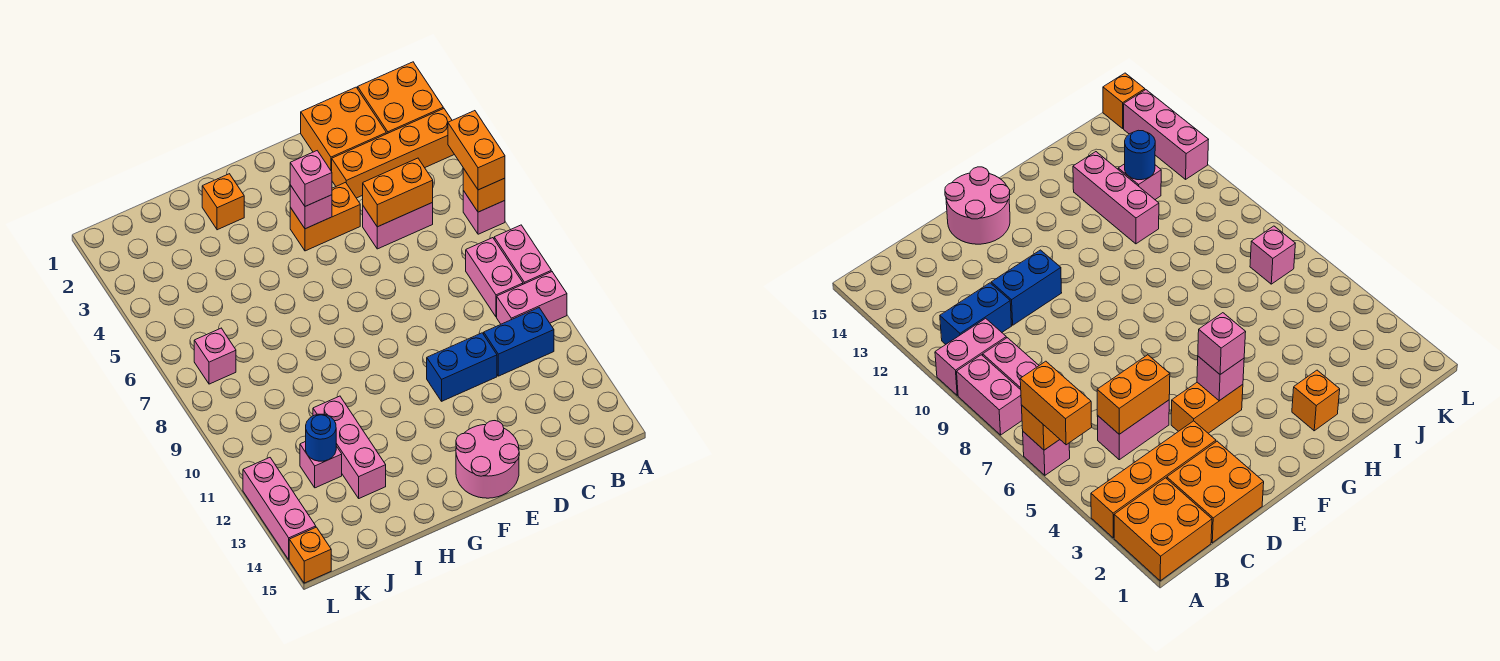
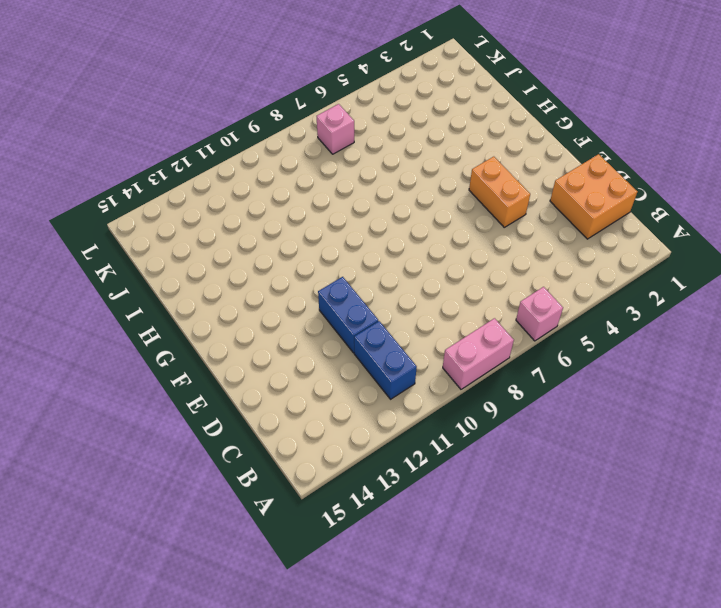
none -> orange brick A1:B2 level 1
none -> orange brick A3:D3 level 1
none -> pink brick A10:B10 level 1

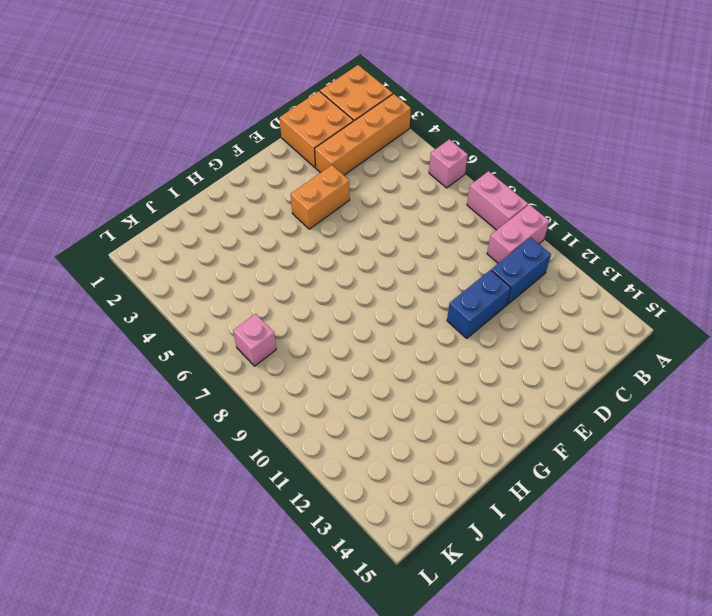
none -> pink brick B8:B9 level 1
none -> pink brick C5:D5 level 1
none -> pink round brick E14:F15 level 1

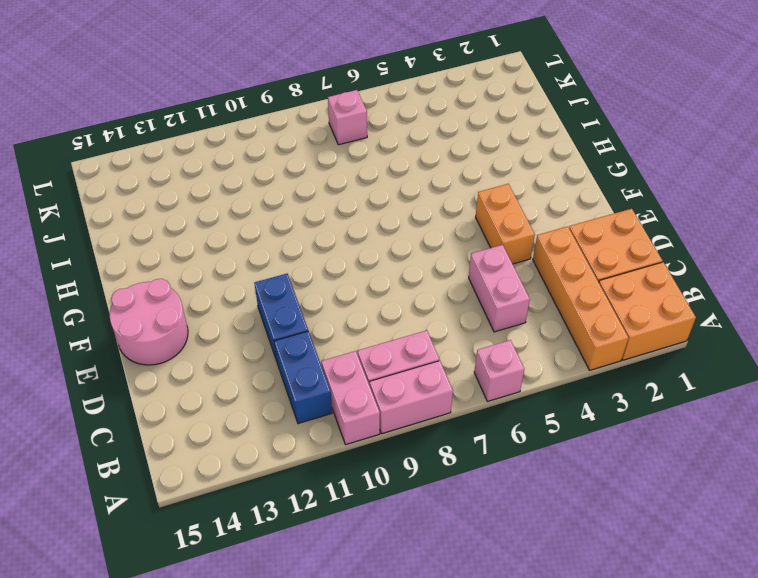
none -> orange brick H2 level 1
none -> pink brick I11:I13 level 1
none -> pink brick J12 level 1

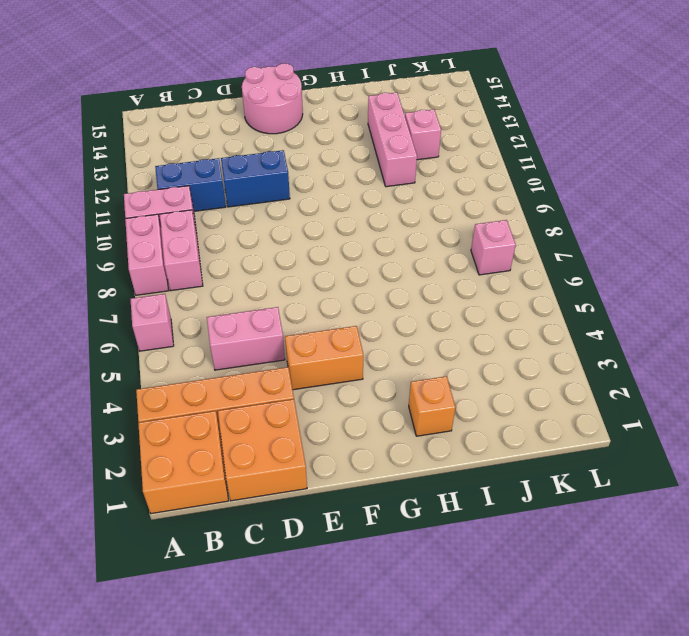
none -> pink brick L12:L14 level 1
none -> orange brick L15 level 1
none -> orange brick A6 level 2

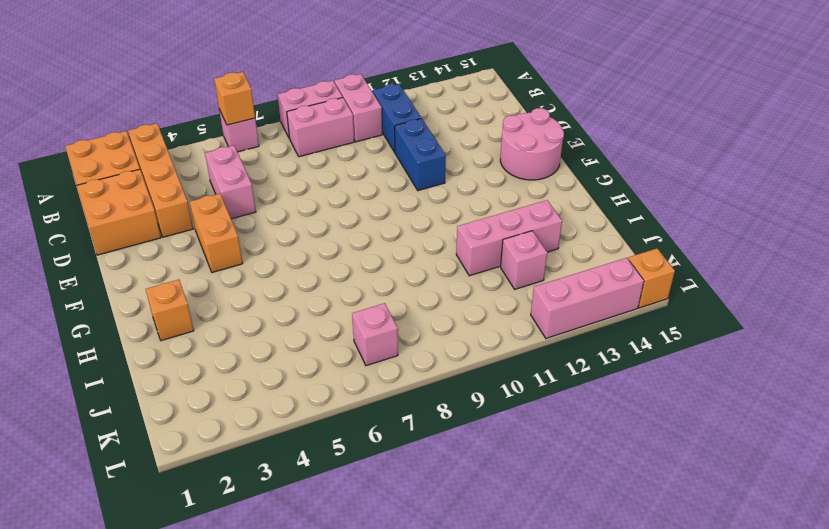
none -> orange brick C5:D5 level 2
none -> pink brick F4 level 2
none -> blue round brick J12 level 2

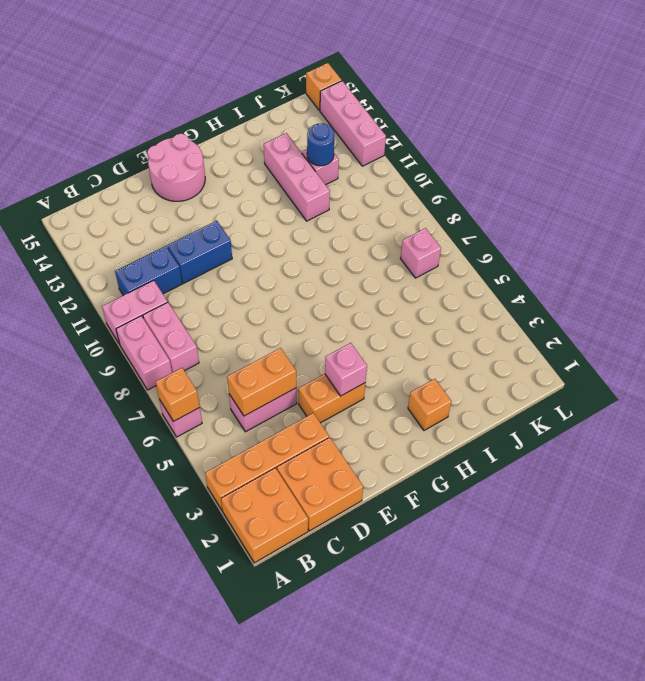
none -> orange brick A5:A6 level 3
none -> pink brick F4 level 3

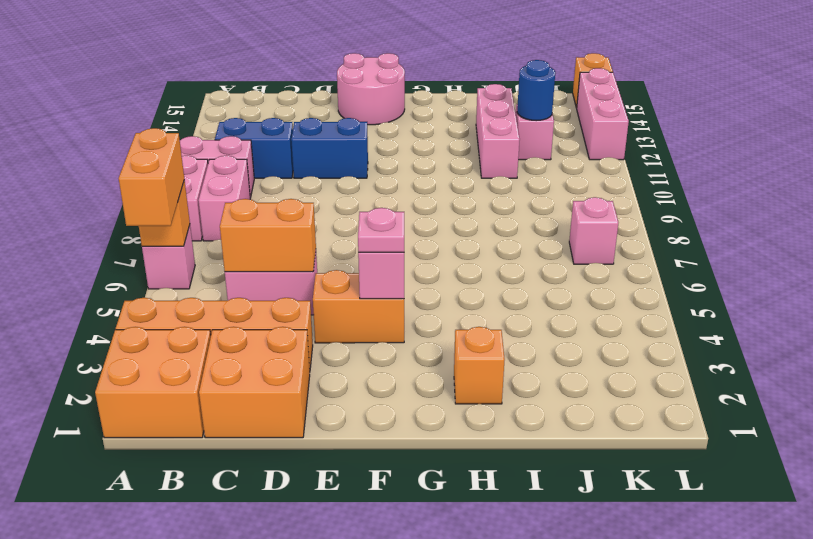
pink plate F4 level 3 -> pink brick F4 level 3

